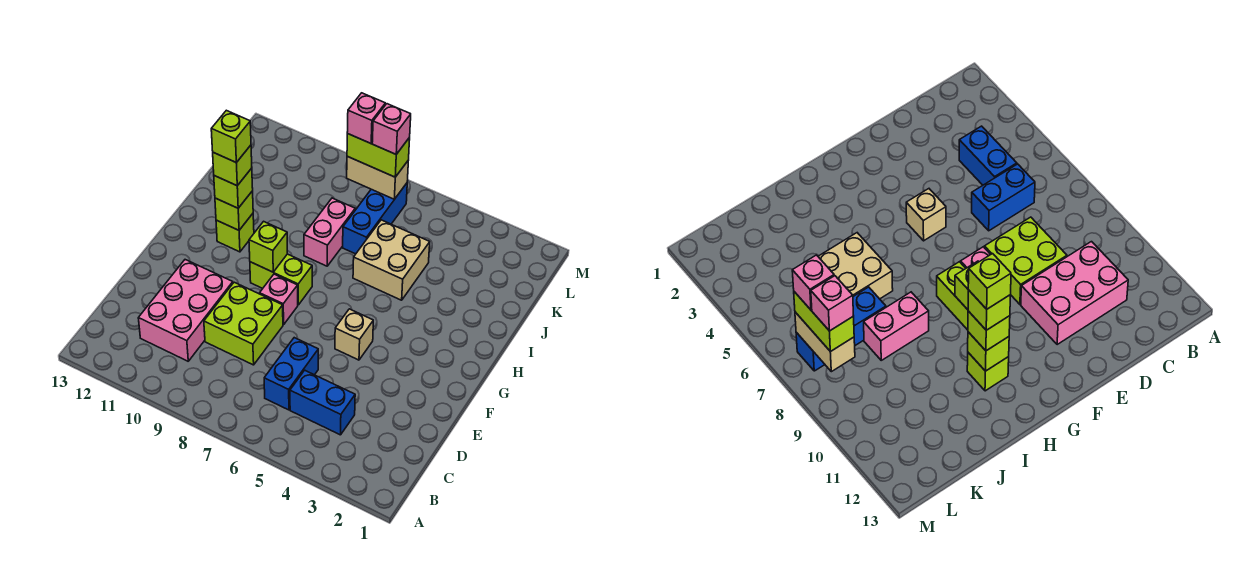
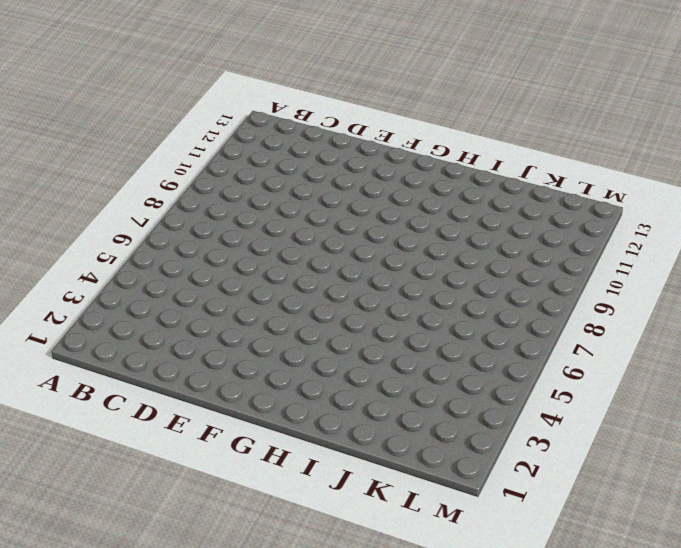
none -> blue brick C4:C5 level 1
none -> blue brick C6:D6 level 1
none -> pink brick C10:E11 level 1

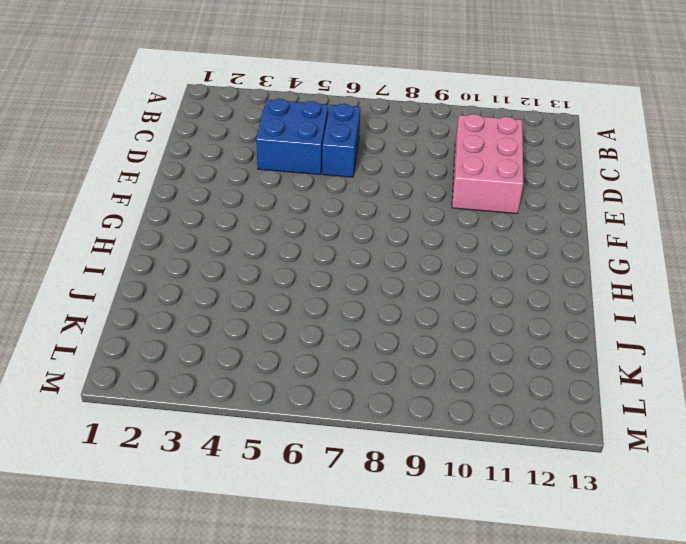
blue brick C4:D5 level 1 -> blue brick C4:C5 level 1
none -> lime brick D8:E9 level 1
none -> tan brick F5 level 1
none -> pink brick F8 level 1

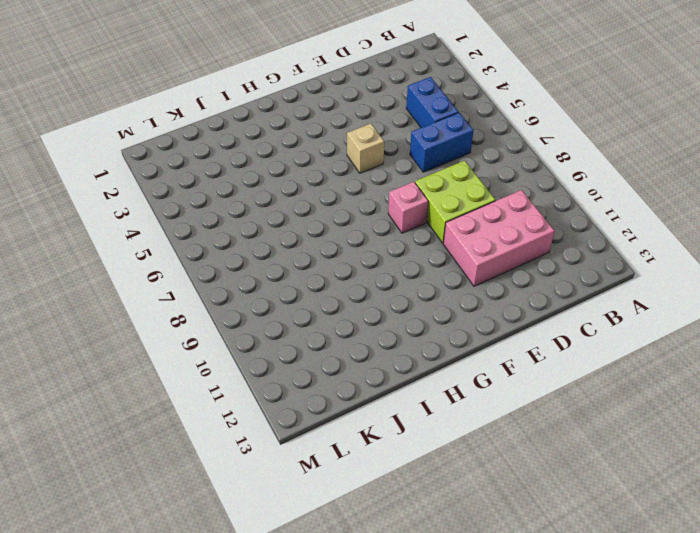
none -> lime brick G8:G9 level 1
none -> lime brick H11 level 1
none -> tan brick I5:J6 level 1

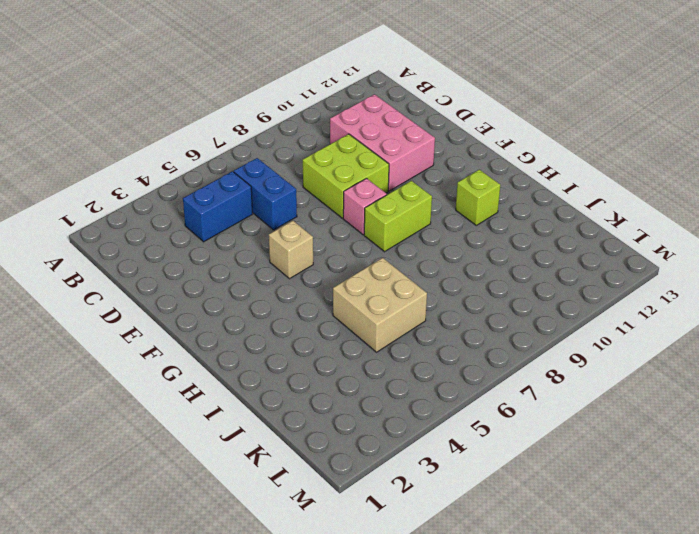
none -> pink brick I8:J8 level 1
none -> blue brick J7:L7 level 1
none -> lime brick G9 level 2

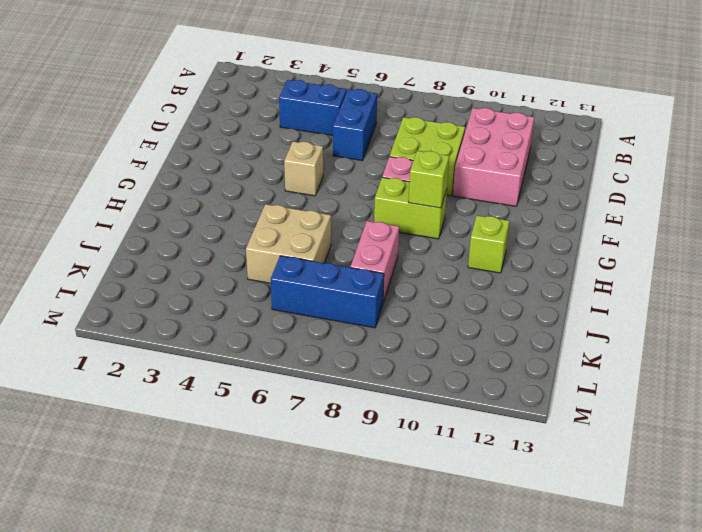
blue brick K6:K8 level 1 -> blue brick J7:L7 level 1
none -> lime brick H11 level 2
none -> tan brick L7:L8 level 2
none -> lime brick H11 level 3

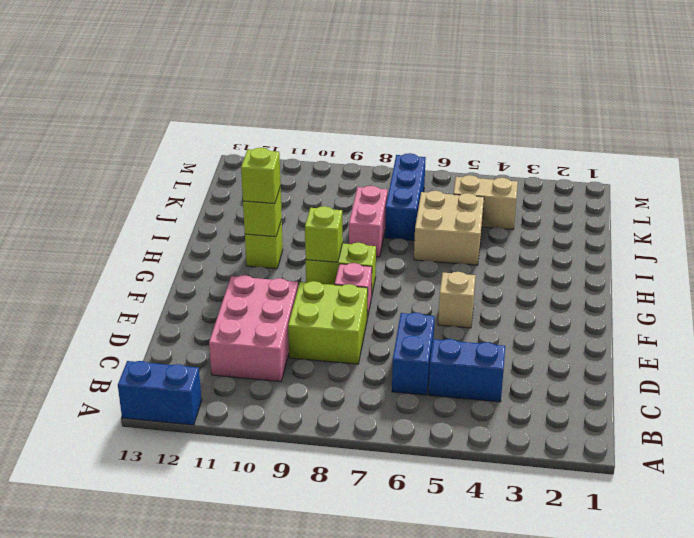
blue brick A12:A13 level 1 -> none
tan brick K4:K5 level 1 -> tan brick L7:L8 level 2
none -> lime brick L7:L8 level 3
none -> lime brick H11 level 4
none -> pink brick L7 level 4

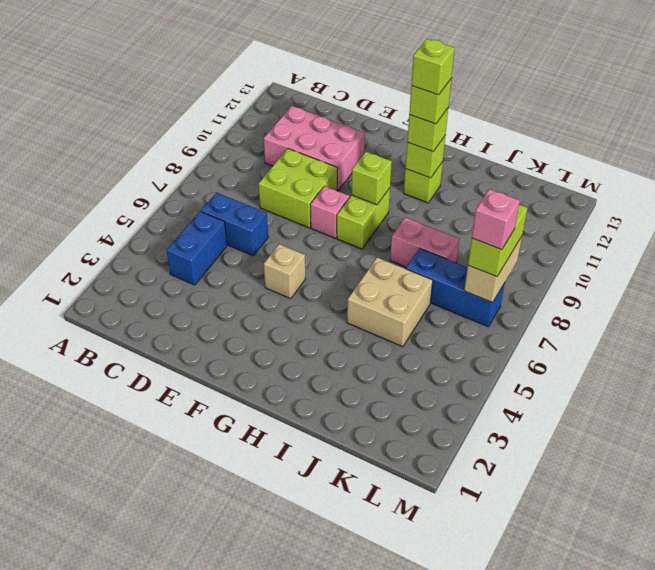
none -> pink brick L8 level 4

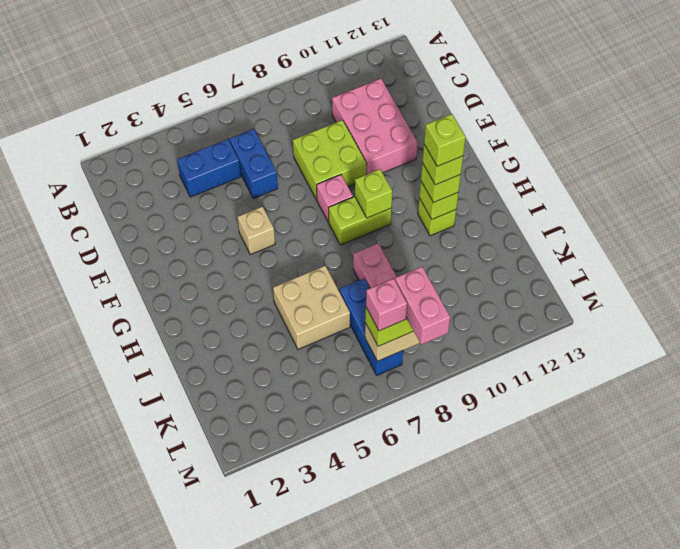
pink brick L8:M8 level 4 -> pink brick L8 level 4

